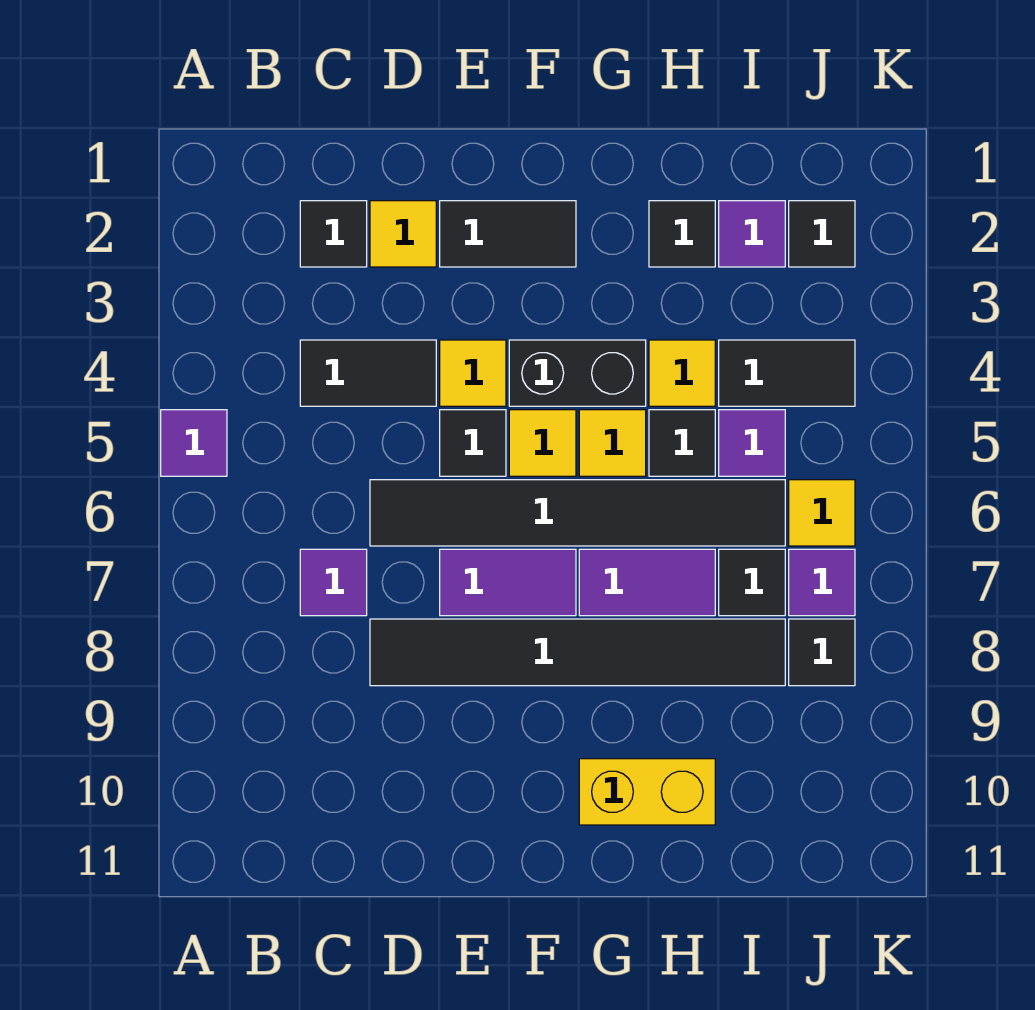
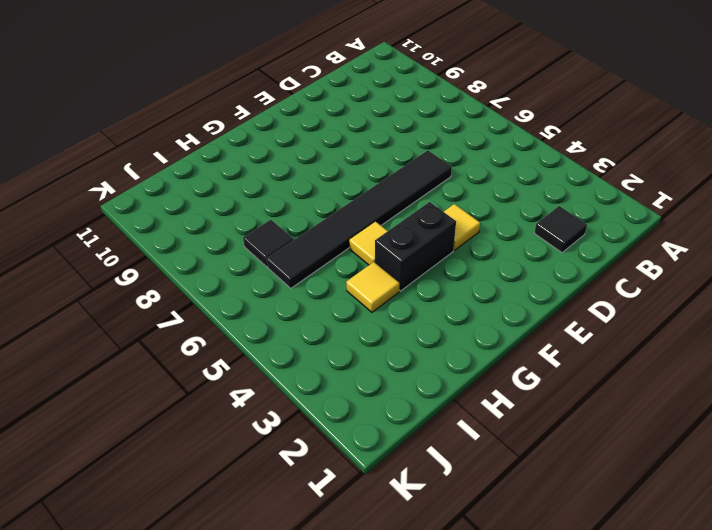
none -> purple tile A5 level 1
none -> black tile C4:D4 level 1
none -> purple tile C7 level 1

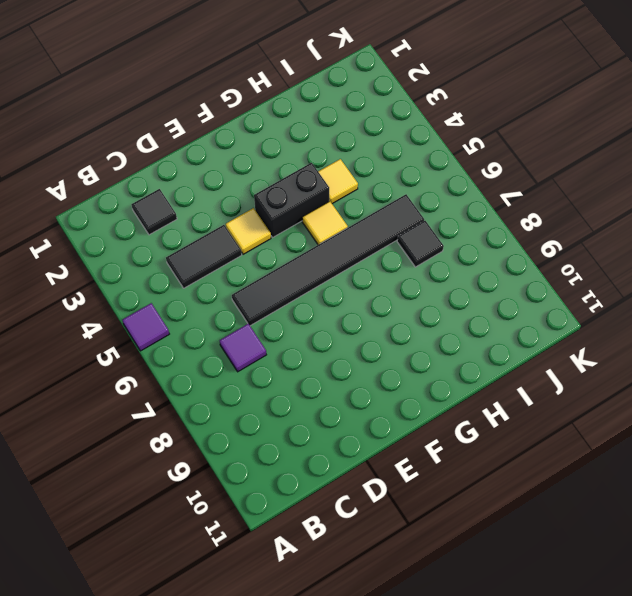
none -> yellow tile D2 level 1
none -> black tile D8:I8 level 1
none -> black tile E2:F2 level 1

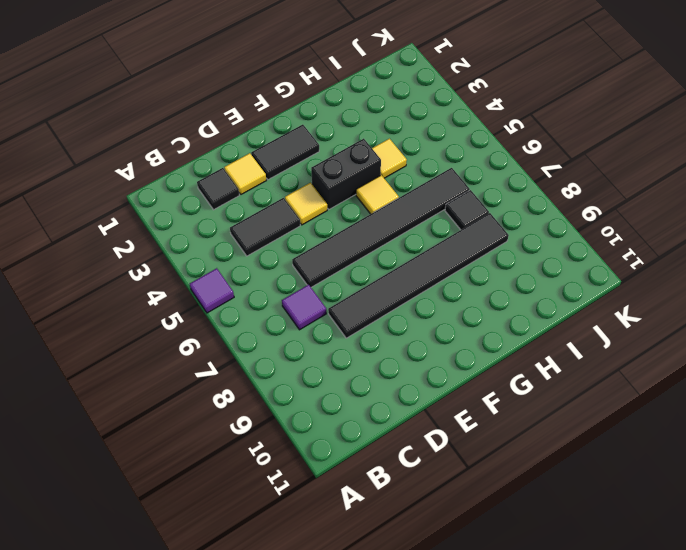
none -> black tile E5 level 1
none -> purple tile E7:F7 level 1
none -> yellow tile F5 level 1

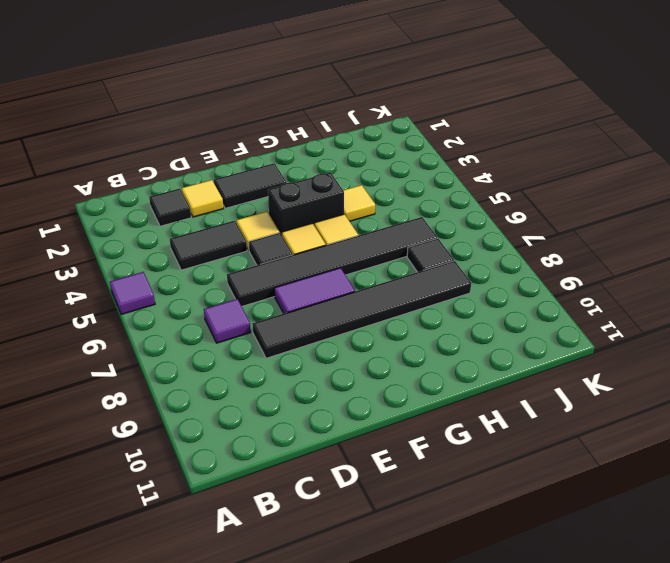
none -> purple tile G7:H7 level 1
none -> yellow brick G10:H10 level 1
none -> black tile H2 level 1

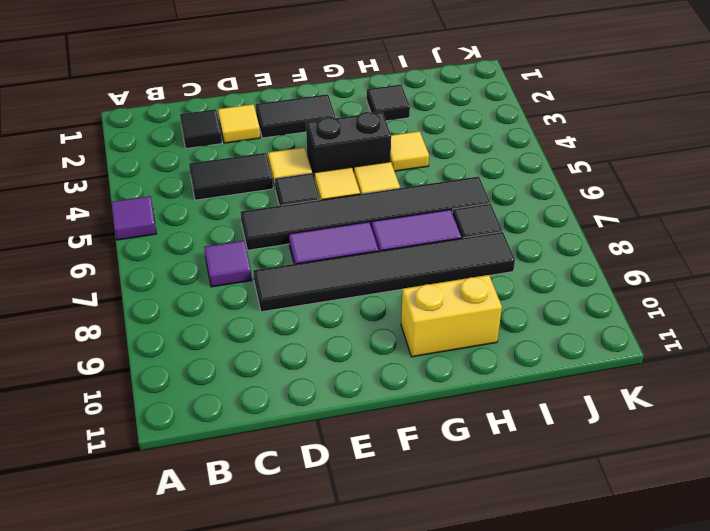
none -> black tile H5 level 1
none -> purple tile I2 level 1
none -> black tile I4:J4 level 1

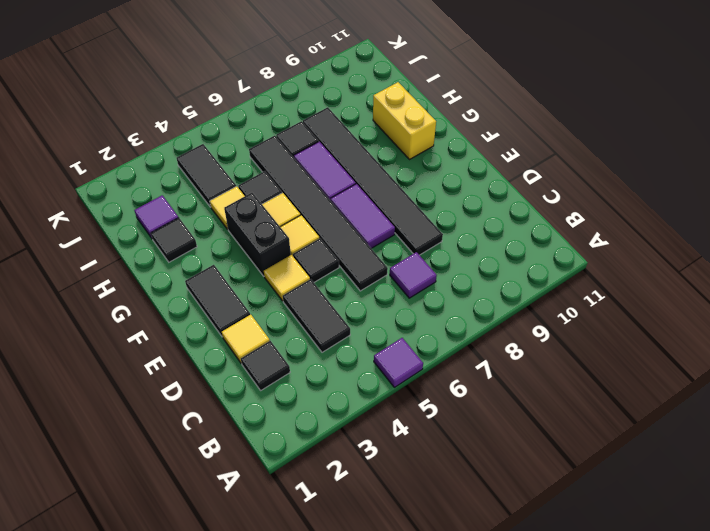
none -> purple tile I5 level 1
none -> black tile J2 level 1
none -> yellow tile J6 level 1

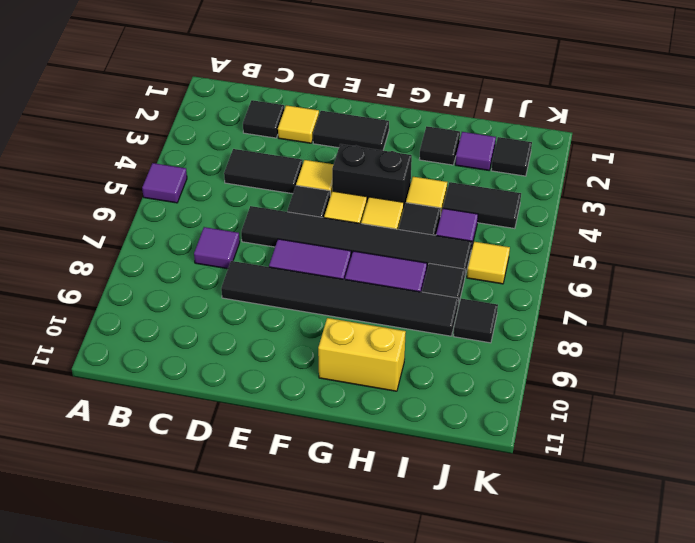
none -> purple tile J7 level 1

